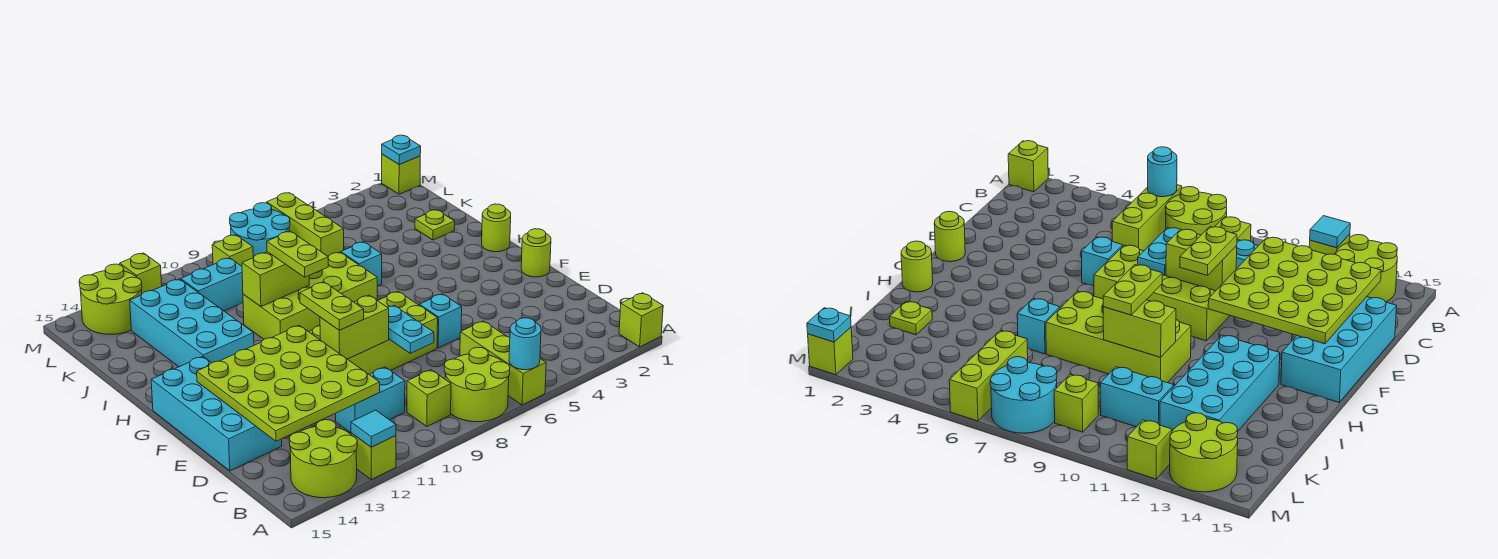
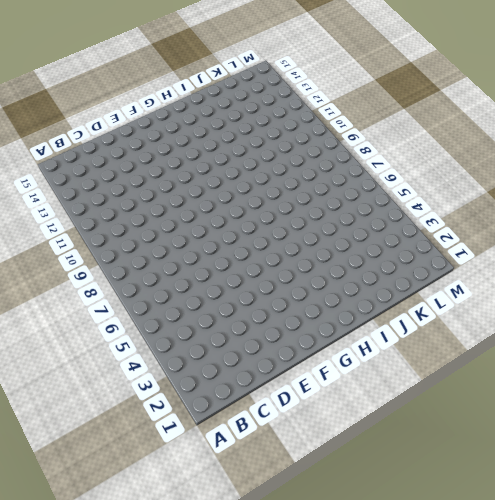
none -> lime brick A1 level 1
none -> lime brick A6:C6 level 1
none -> lime round brick A7:B8 level 1
none -> lime brick A12 level 1

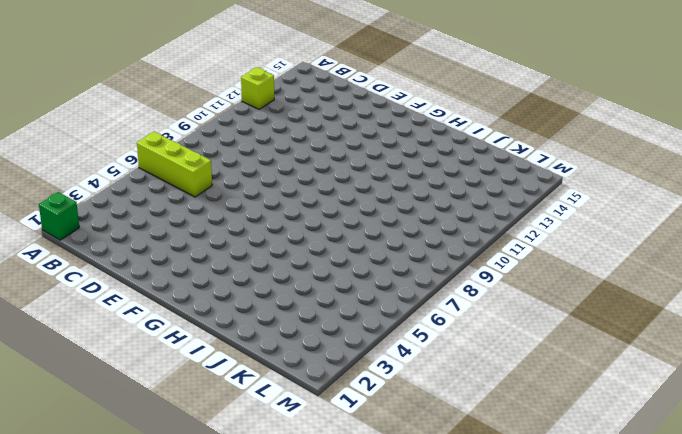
green brick A1 level 1 -> lime brick A1 level 1
none -> lime round brick A7:B8 level 1
none -> lime round brick A13:B14 level 1
none -> lime brick B9 level 1
none -> cyan brick C10:C11 level 1

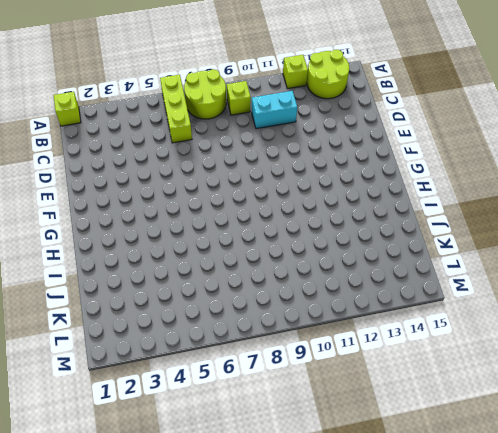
none -> cyan brick D14:G15 level 1
none -> cyan brick E6 level 1
none -> lime brick E7:F10 level 1
none -> lime round brick F1 level 1

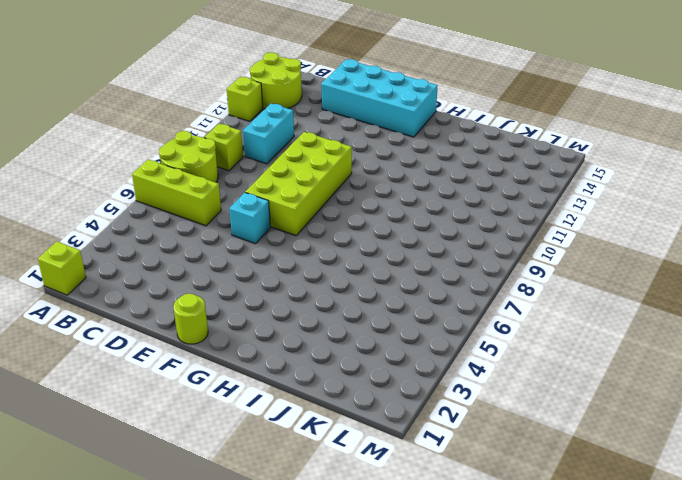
none -> lime round brick H1 level 1
none -> lime brick H7:I10 level 1
none -> cyan brick H12:K13 level 1
none -> cyan brick I6 level 1

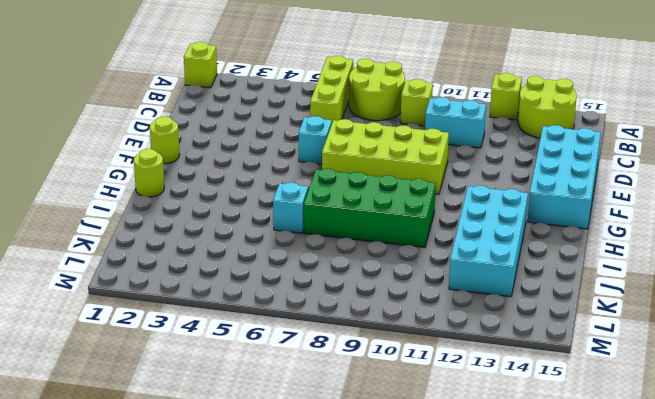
green brick H7:I10 level 1 -> lime brick H7:I10 level 1
none -> lime plate J2 level 1
none -> lime brick K6:M6 level 1
none -> cyan brick K10:K11 level 1
none -> cyan round brick L7:M8 level 1

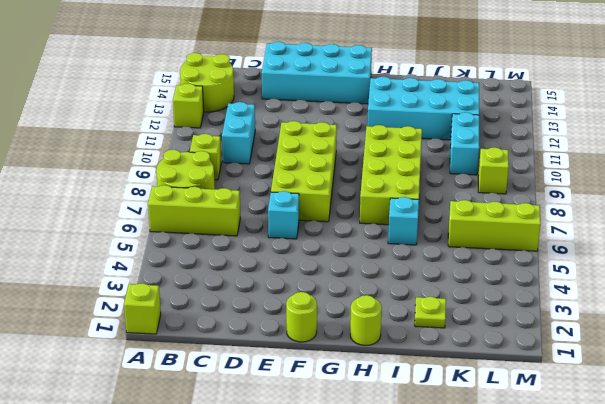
none -> cyan round brick L7:M8 level 1
none -> lime round brick L13:M14 level 1
none -> lime brick M1 level 1
none -> lime brick M12 level 1

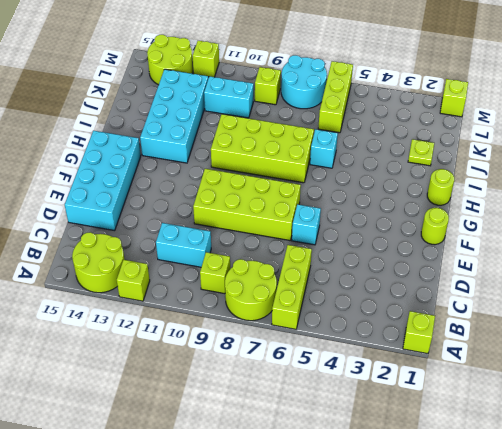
none -> cyan round brick A6 level 2
none -> cyan tile A12 level 2
none -> lime plate C11:F14 level 2
none -> cyan plate D8:E8 level 2

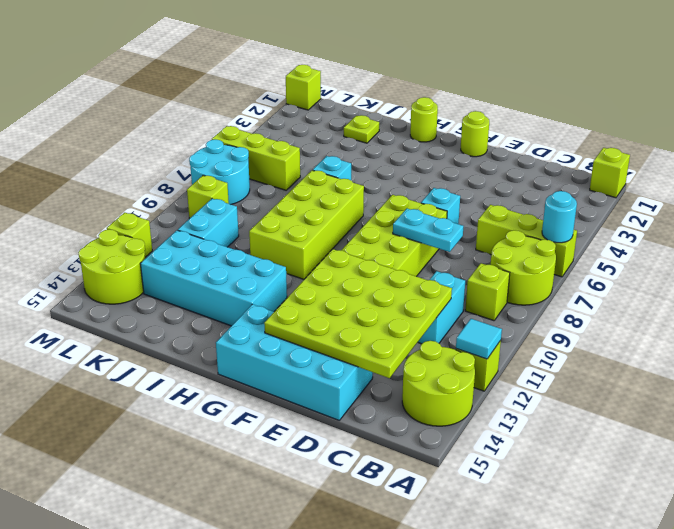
none -> lime brick E9:E10 level 2
none -> lime brick I9:I10 level 2
none -> cyan plate M1 level 2
none -> lime plate E10:F10 level 3

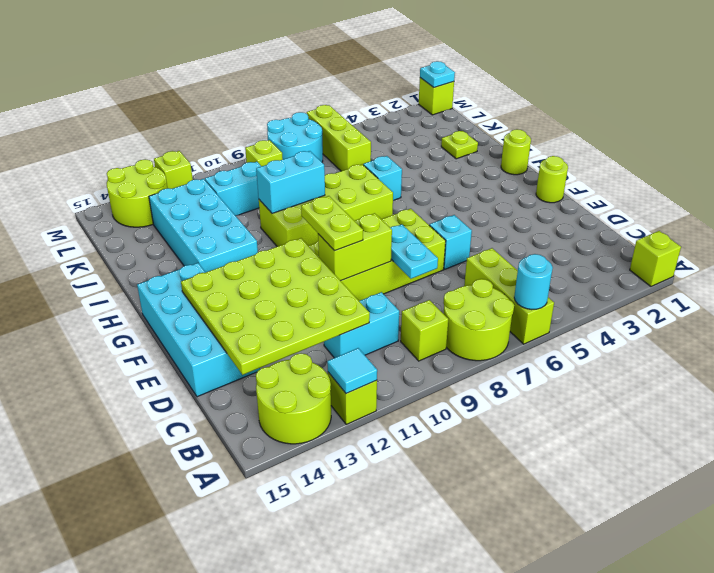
cyan brick I9:I10 level 2 -> lime brick I9:I10 level 2
none -> lime plate H9:I9 level 3

